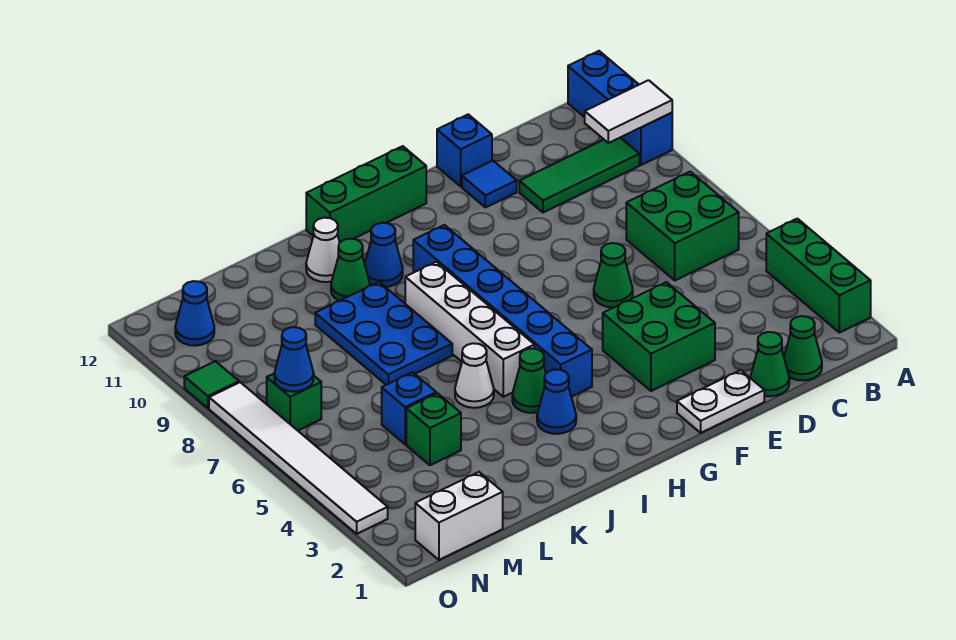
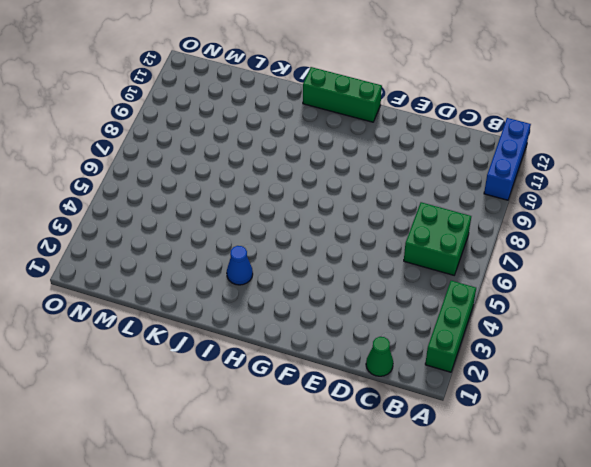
none -> green tile B10:D10 level 1
none -> green cone D1 level 1
none -> white plate E1:F1 level 1
none -> green brick E3:F4 level 1

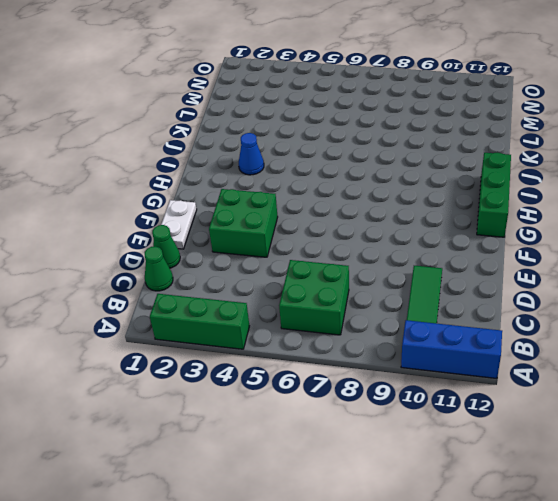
none -> green cone E6 level 1
none -> blue tile E11 level 1
none -> blue brick E12 level 1
none -> blue brick H4:H9 level 1

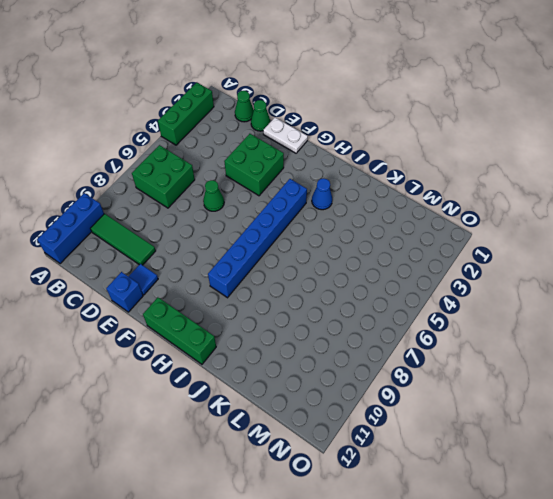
none -> green cone I4 level 1
none -> white brick I5:I8 level 1
none -> blue cone I10 level 1
none -> white cone J5 level 1

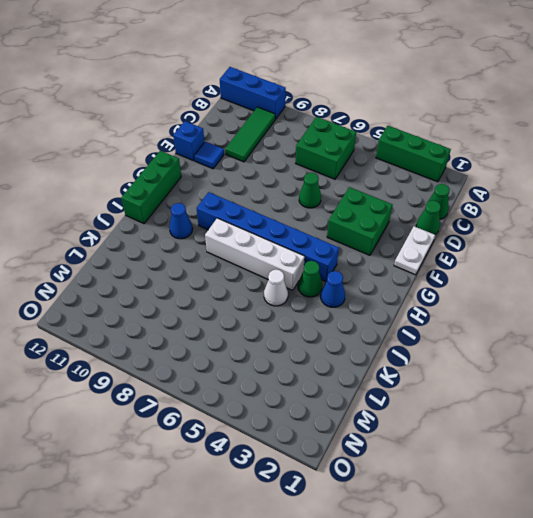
none -> blue plate J7:K9 level 1
none -> green cone J10 level 1
none -> white cone J11 level 1
none -> green brick L4 level 1

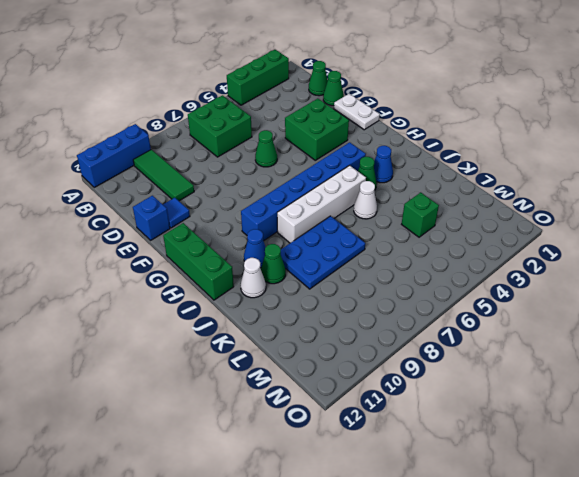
none -> blue brick L5 level 1
none -> white brick M1:N1 level 1
none -> green brick N7 level 1
none -> blue cone N11 level 1

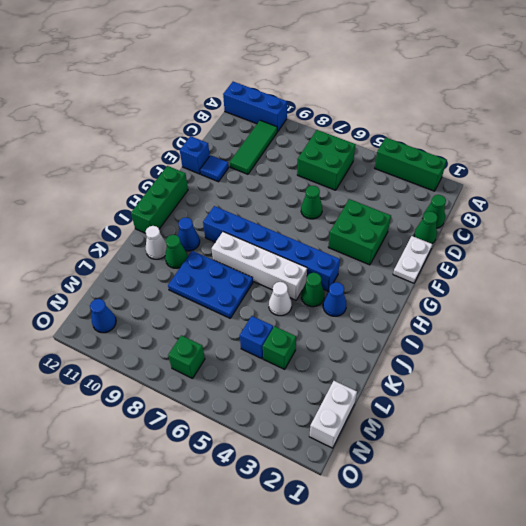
none -> white tile O3:O8 level 1
none -> green tile O9 level 1
none -> white tile A10:B10 level 2
none -> blue cone N7 level 2

